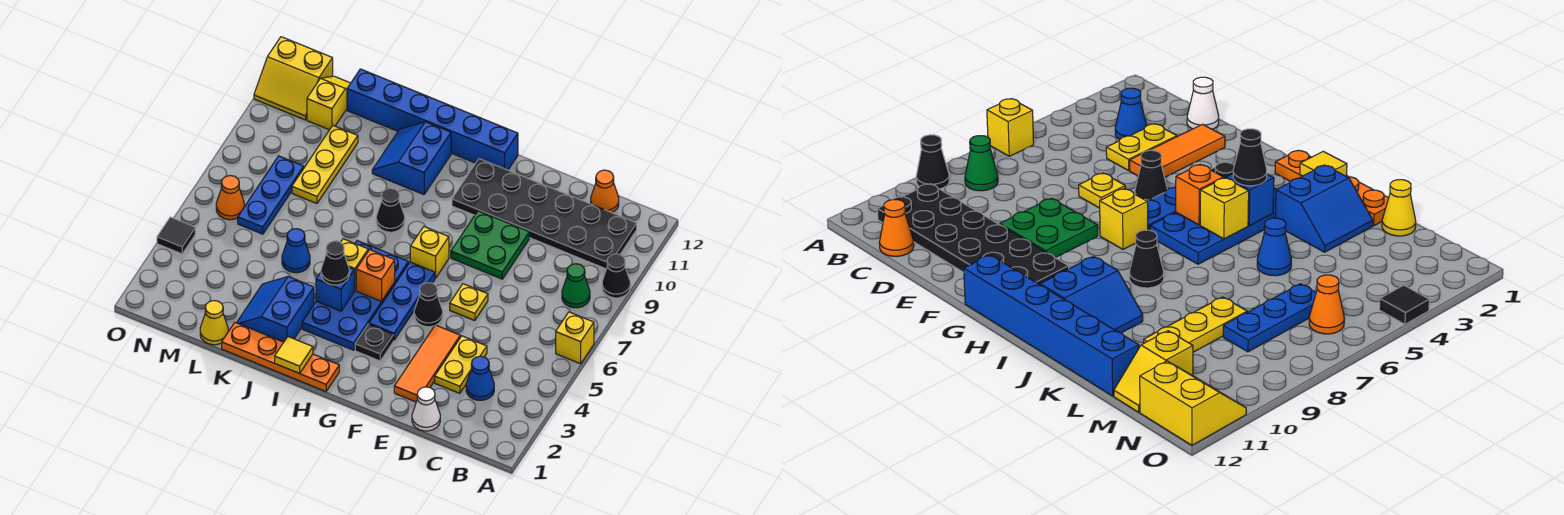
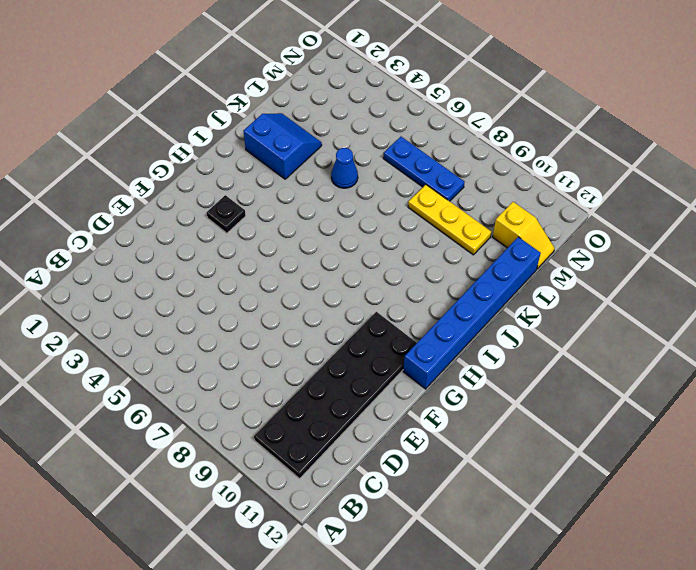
none -> yellow brick A6 level 1
none -> black cone A9 level 1
none -> green cone B8 level 1
none -> blue cone C3 level 1

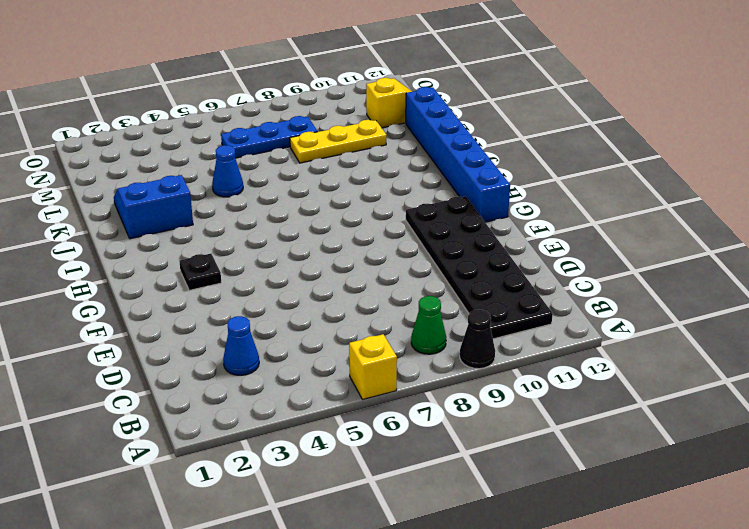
none -> orange cone C12 level 1
none -> white cone D1 level 1
none -> yellow plate D3:D4 level 1
none -> orange tile E2:E4 level 1

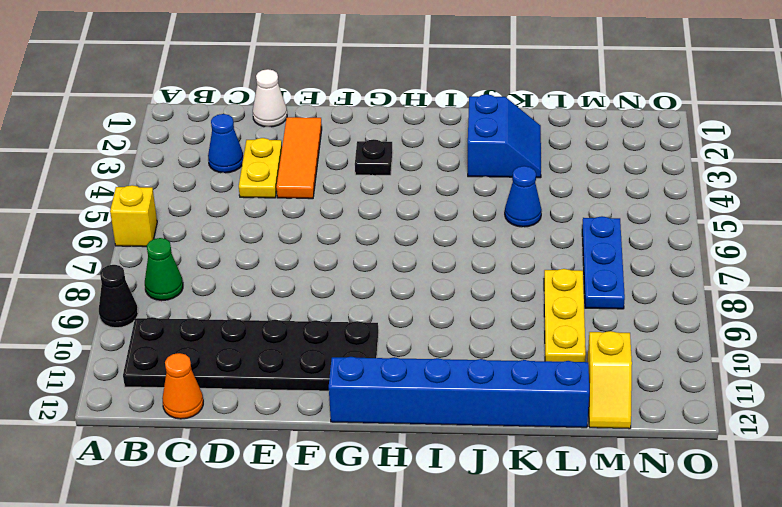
none -> yellow plate E6 level 1
none -> green plate E8:F9 level 1
none -> black cone F5 level 1
none -> blue plate G4:G6 level 1

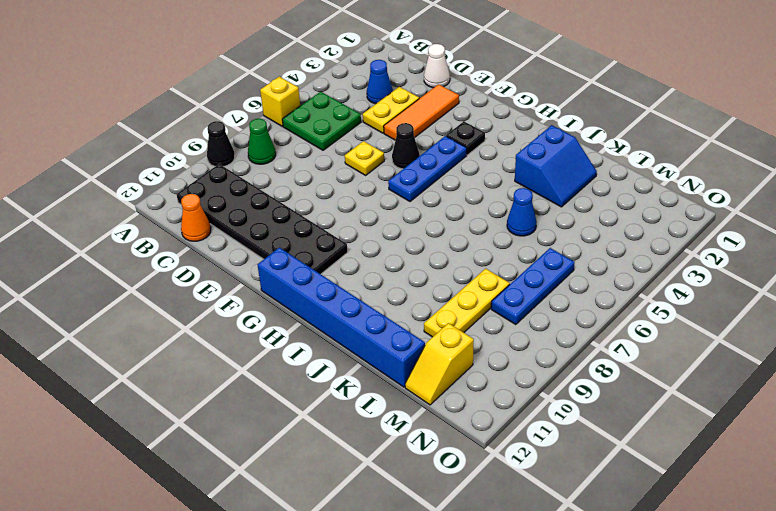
green plate B5:C6 level 1 -> green plate E8:F9 level 1
none -> yellow brick G7 level 1
none -> orange plate H1:K1 level 1
none -> blue plate H3:I6 level 1
none -> black cone I8 level 1

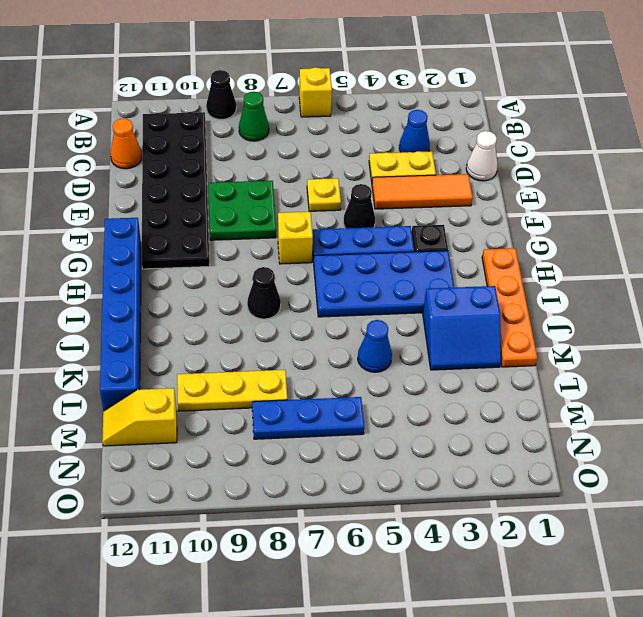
none -> blue slope I10:J11 level 1 top I
none -> yellow cone L1 level 1
none -> orange cone N6 level 1
none -> yellow slope N11:O12 level 1 top 12

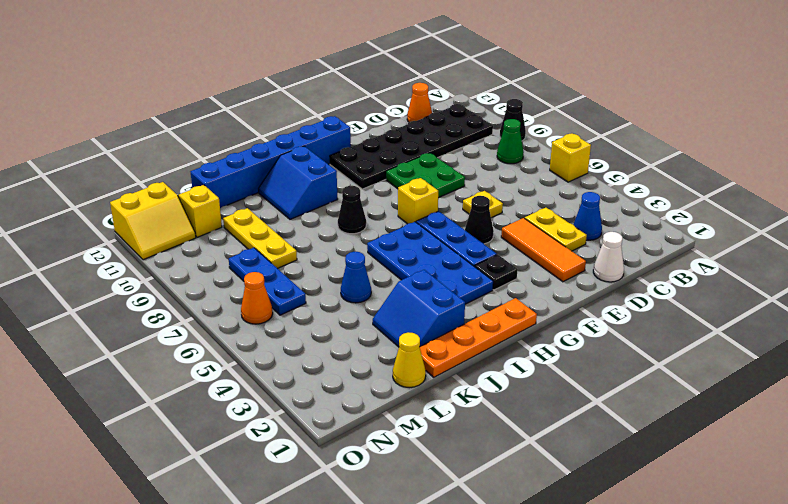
none -> black tile O4 level 1
none -> orange brick H5 level 2
none -> yellow tile I1 level 2
none -> blue brick I4 level 2

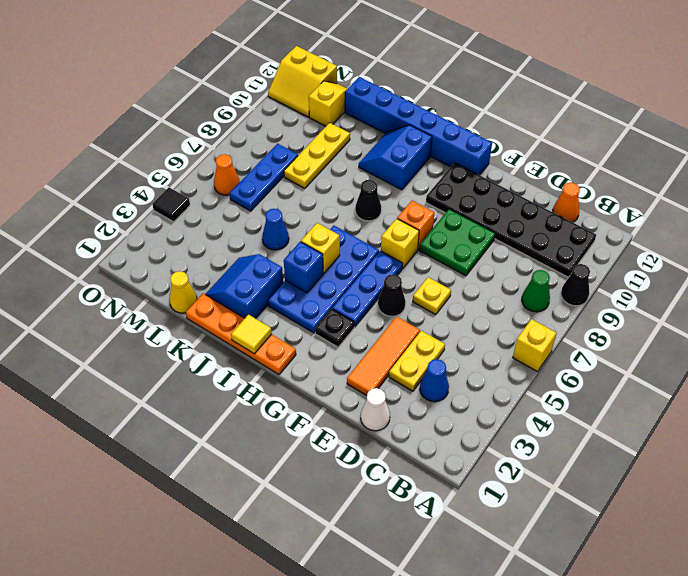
orange brick G8 level 1 -> orange brick H5 level 2
none -> black cone I4 level 3

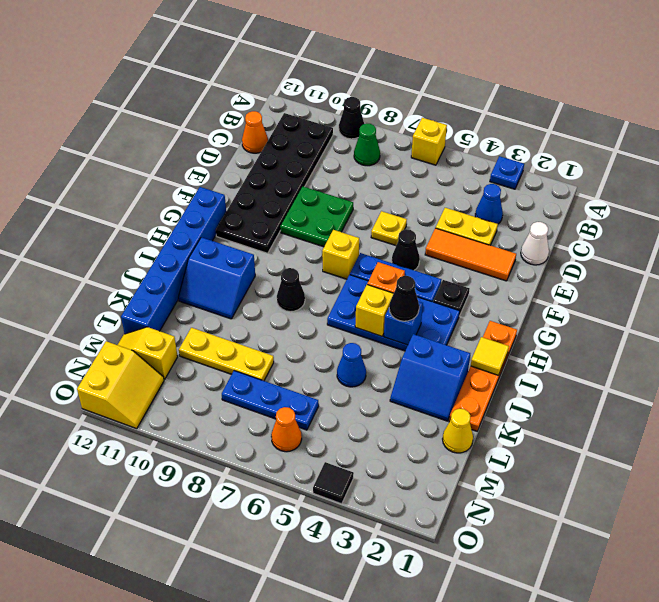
blue plate A3 level 1 -> none

